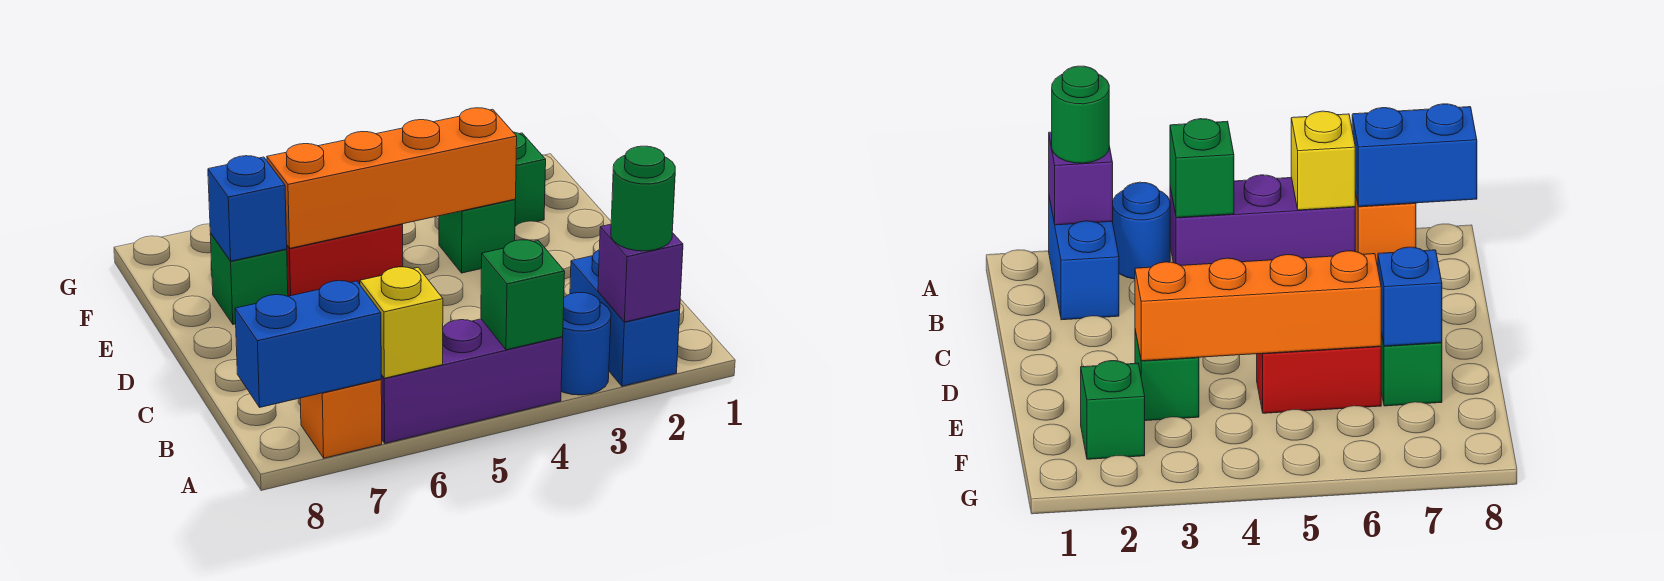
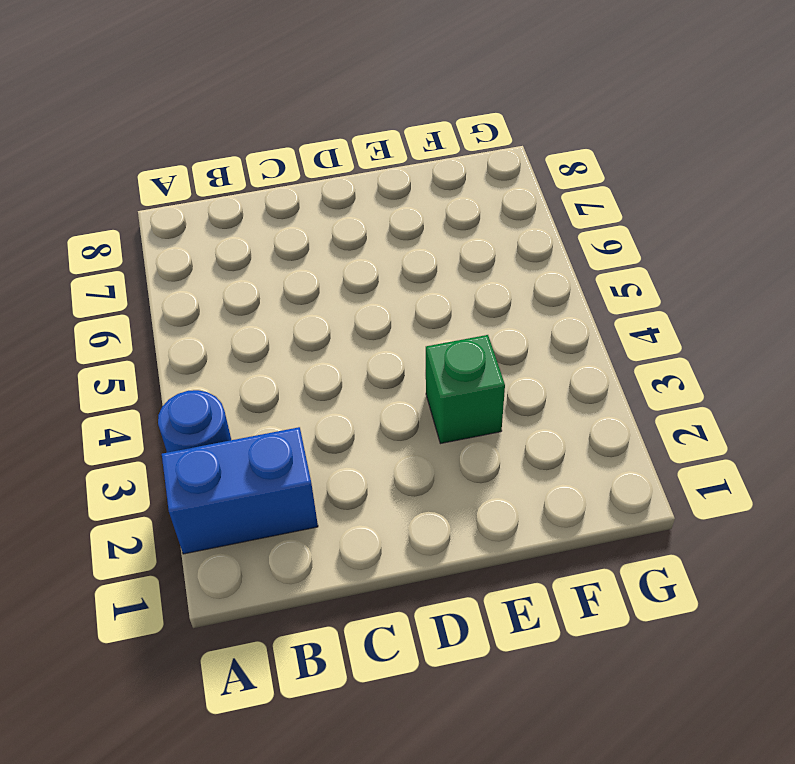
none -> purple brick A4:A6 level 1
none -> orange brick A7 level 1
none -> red brick E5:E6 level 1

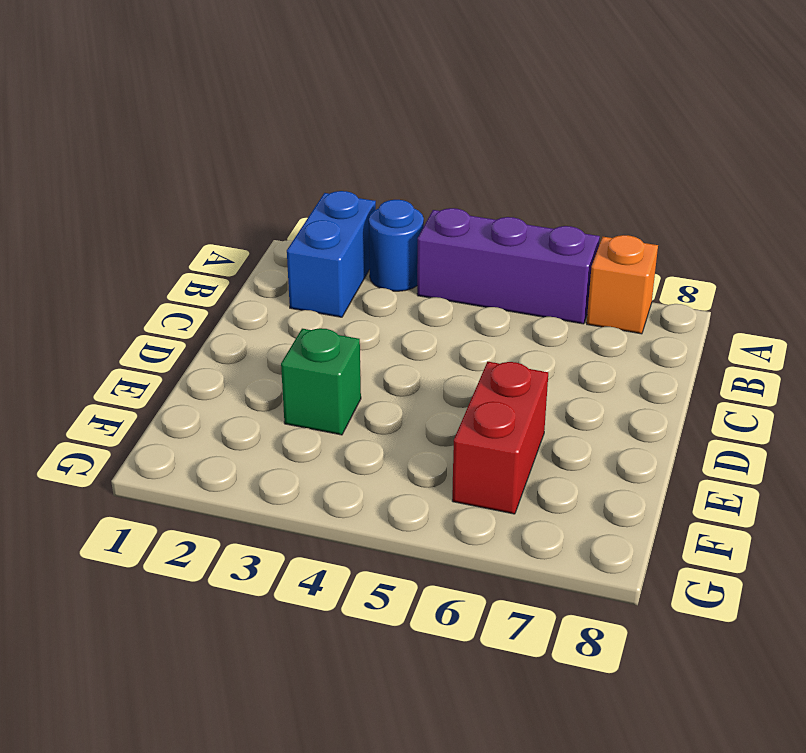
red brick E6:F6 level 1 -> red brick E5:E6 level 1
none -> green brick E7 level 1
none -> green brick F2 level 1
none -> purple brick A2 level 2

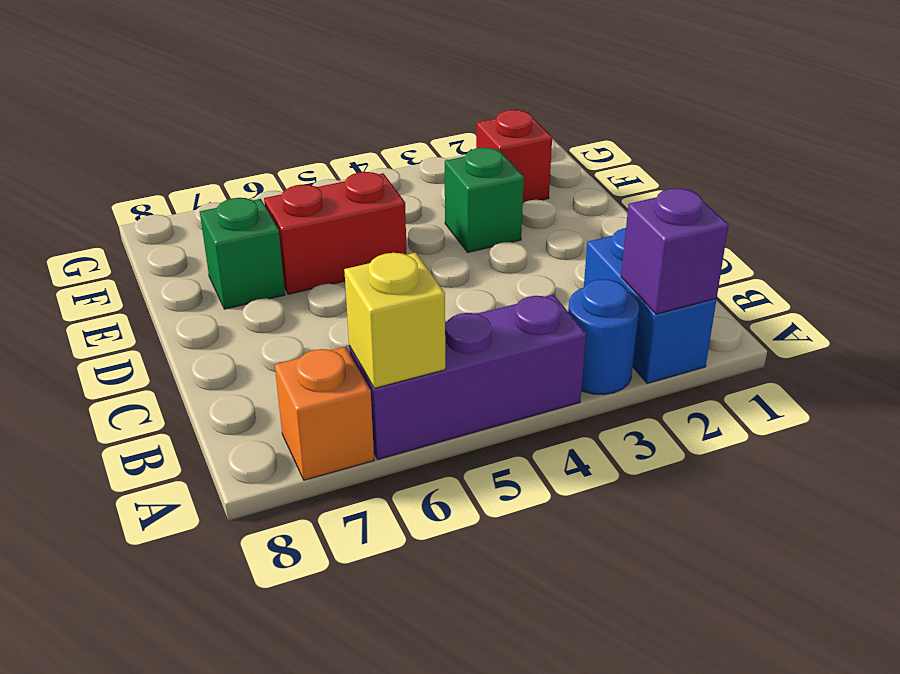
red brick F2 level 1 -> green brick F2 level 1
none -> green brick A4 level 2
none -> blue brick A7:A8 level 2
none -> orange brick E3:E6 level 2

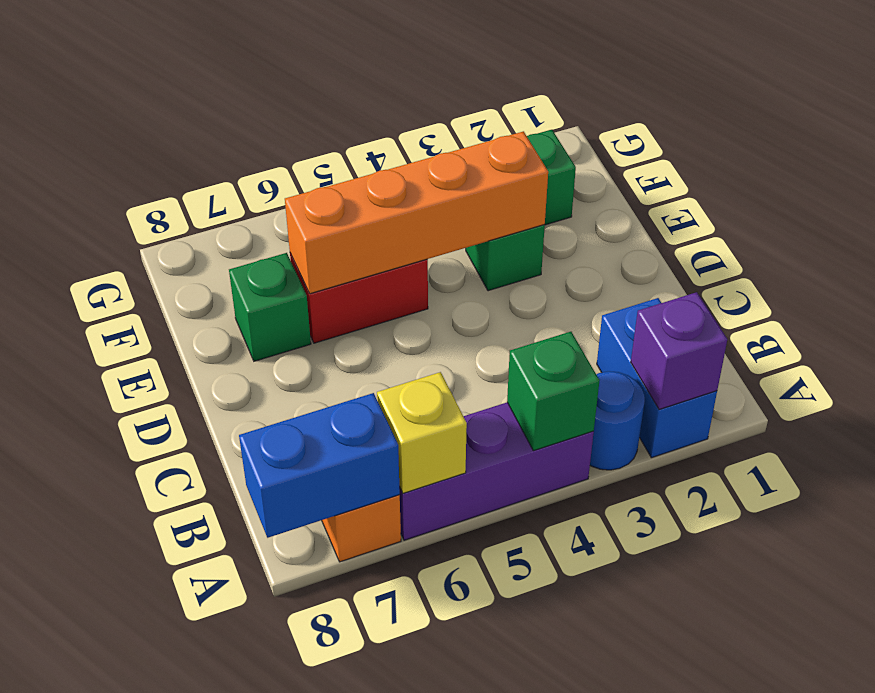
none -> blue brick E7 level 2
none -> green round brick A2 level 3

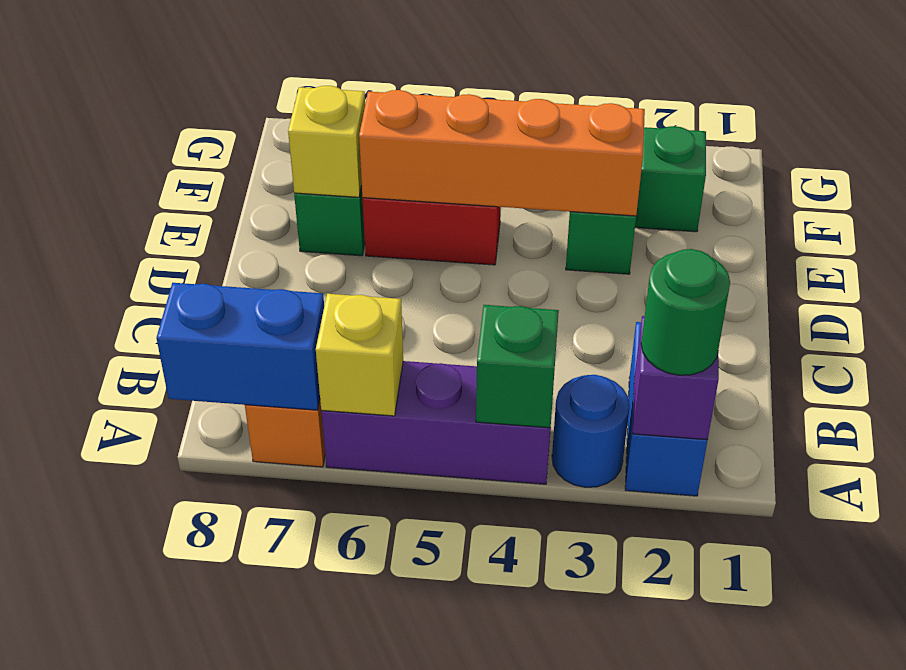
yellow brick E7 level 2 -> blue brick E7 level 2

